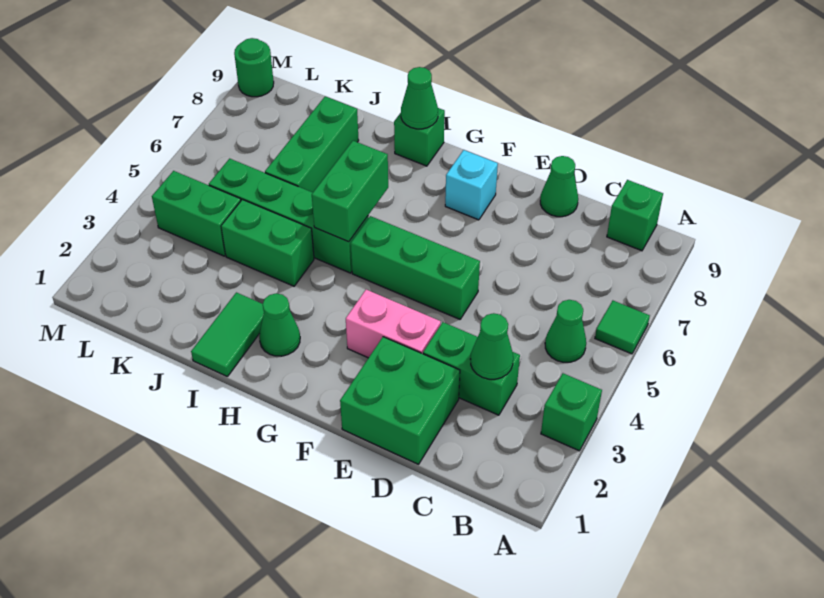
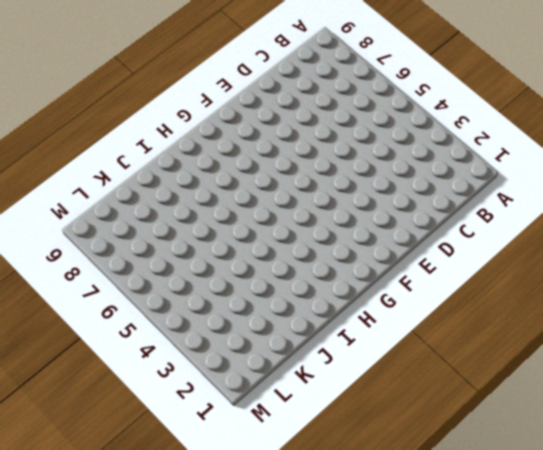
none -> green brick A3 level 1
none -> green tile A6 level 1
none -> green cone B5 level 1

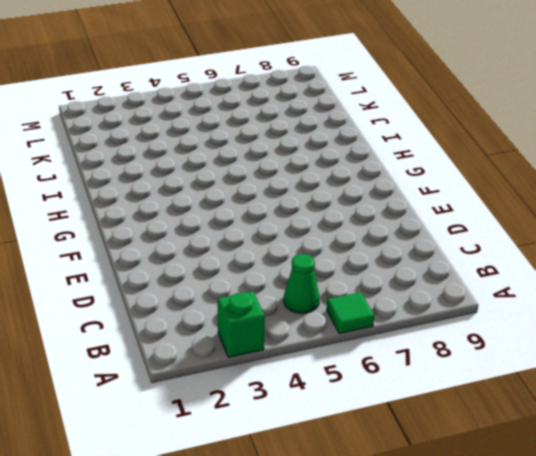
none -> green brick B9 level 1
none -> green brick C3:D3 level 1
none -> green brick D1:E2 level 1

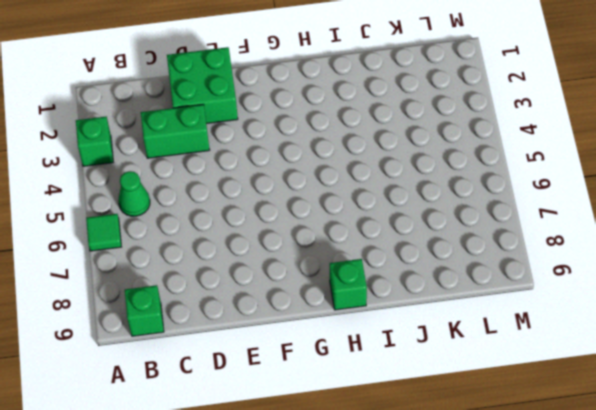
none -> green cone D9 level 1
none -> pink brick E3:F3 level 1
none -> green brick E5:G5 level 1

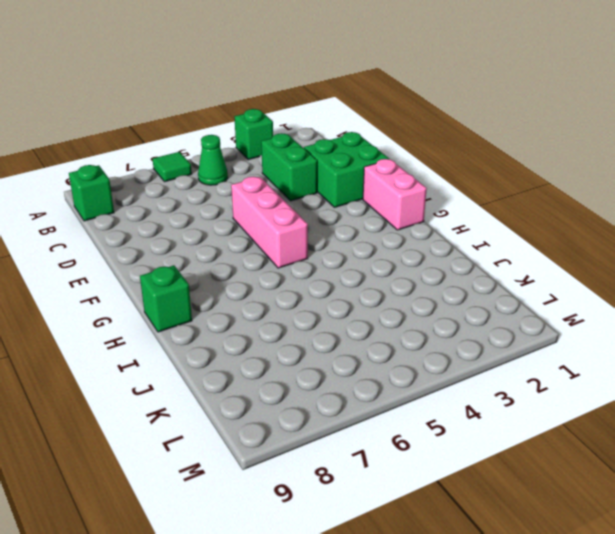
pink brick E5:G5 level 1 -> green brick E5:G5 level 1
pink brick F1:G1 level 1 -> pink brick E3:F3 level 1
none -> green cone D9 level 1
none -> cyan brick F8 level 1
none -> green cone H2 level 1

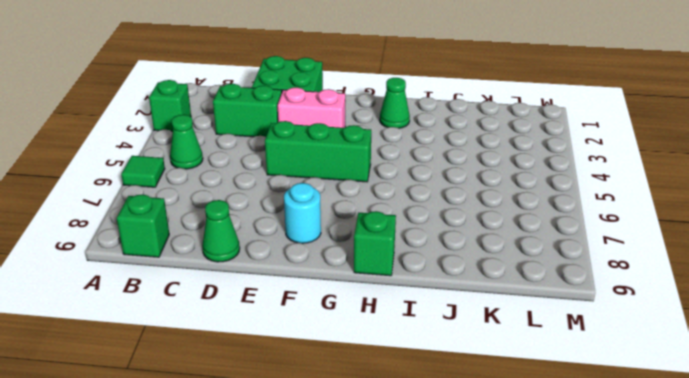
cyan round brick F8 level 1 -> cyan brick F8 level 1
none -> green brick H5:K5 level 1
none -> green tile I1:I2 level 1
none -> green brick I4:J4 level 1

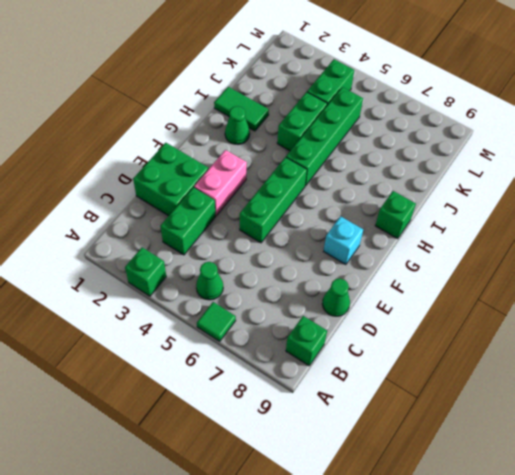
none -> green brick J6:J8 level 1
none -> green round brick M9 level 1
none -> green cone C3 level 2

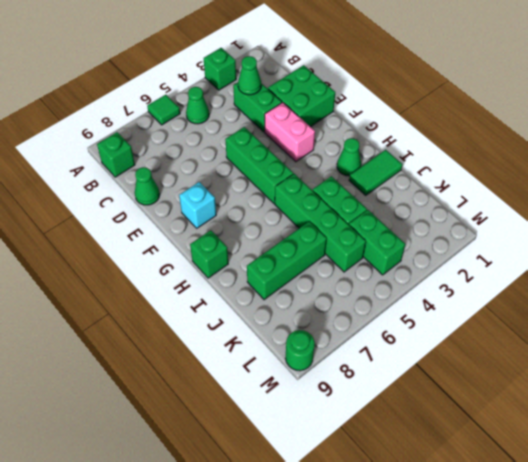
none -> green brick H5:H6 level 2
none -> green cone H9 level 2

